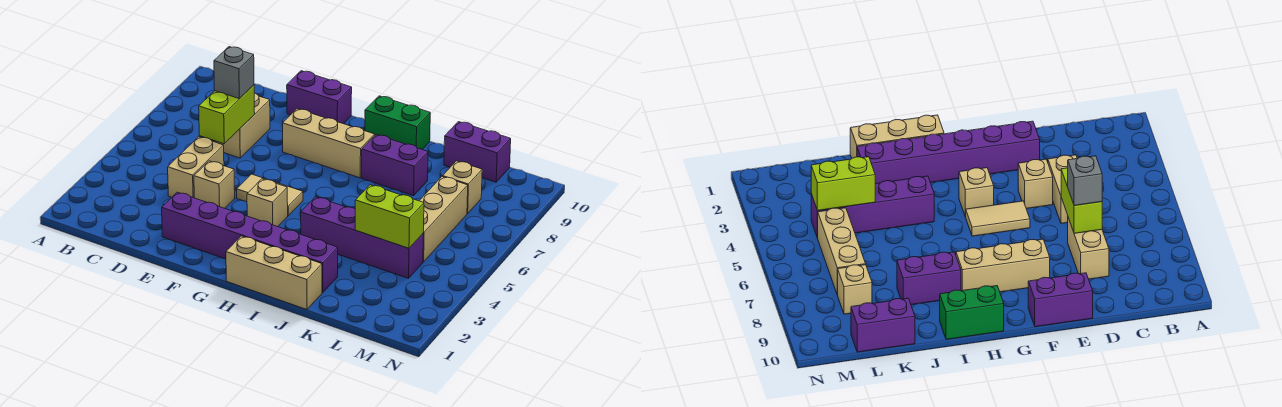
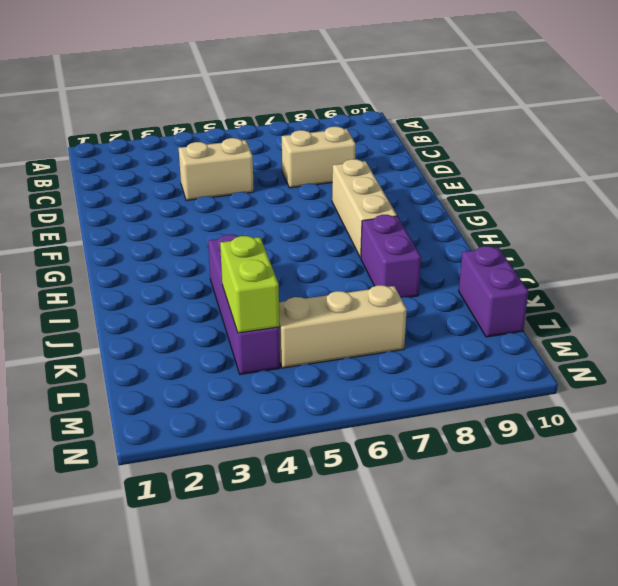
none -> purple brick E2:J2 level 1
none -> tan brick E4 level 1
none -> purple brick E10:F10 level 1

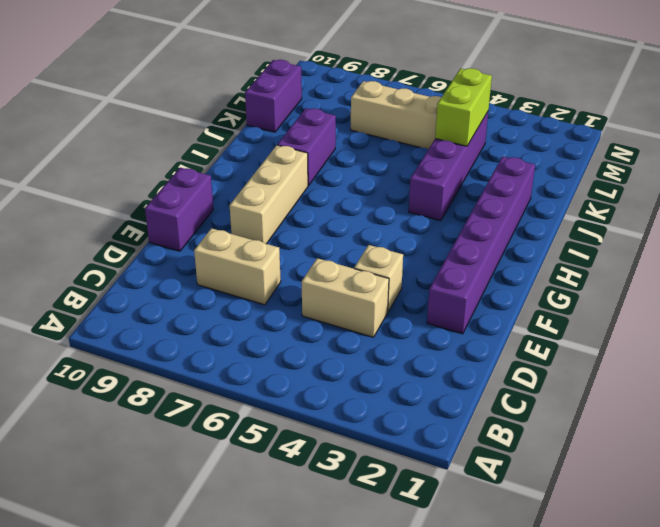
none -> tan tile F5:G5 level 1
none -> tan brick G4 level 1
none -> tan brick H1:J1 level 1

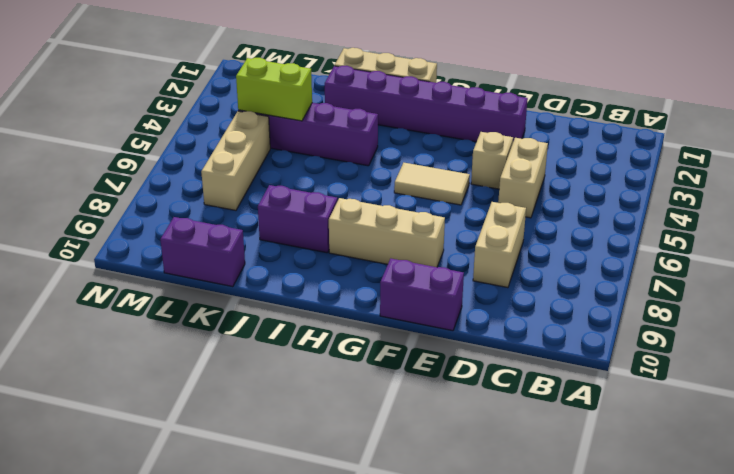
none -> tan brick G4 level 1
none -> green brick H10:I10 level 1
none -> tan brick L8 level 1

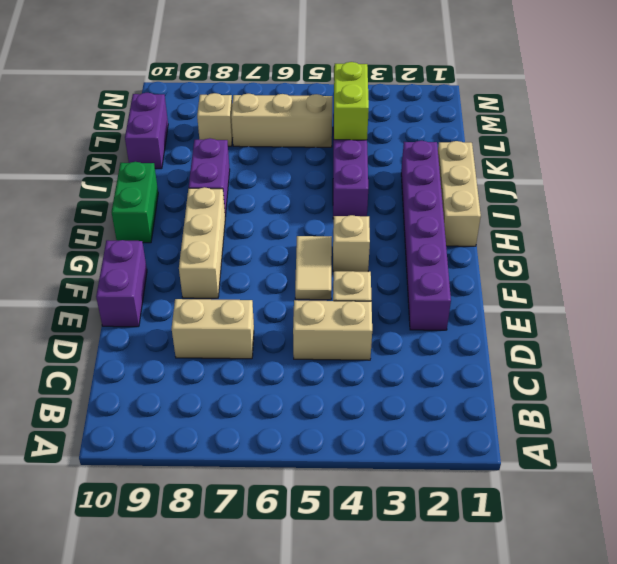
none -> lime brick D6:D7 level 2
none -> grey brick D7 level 3

